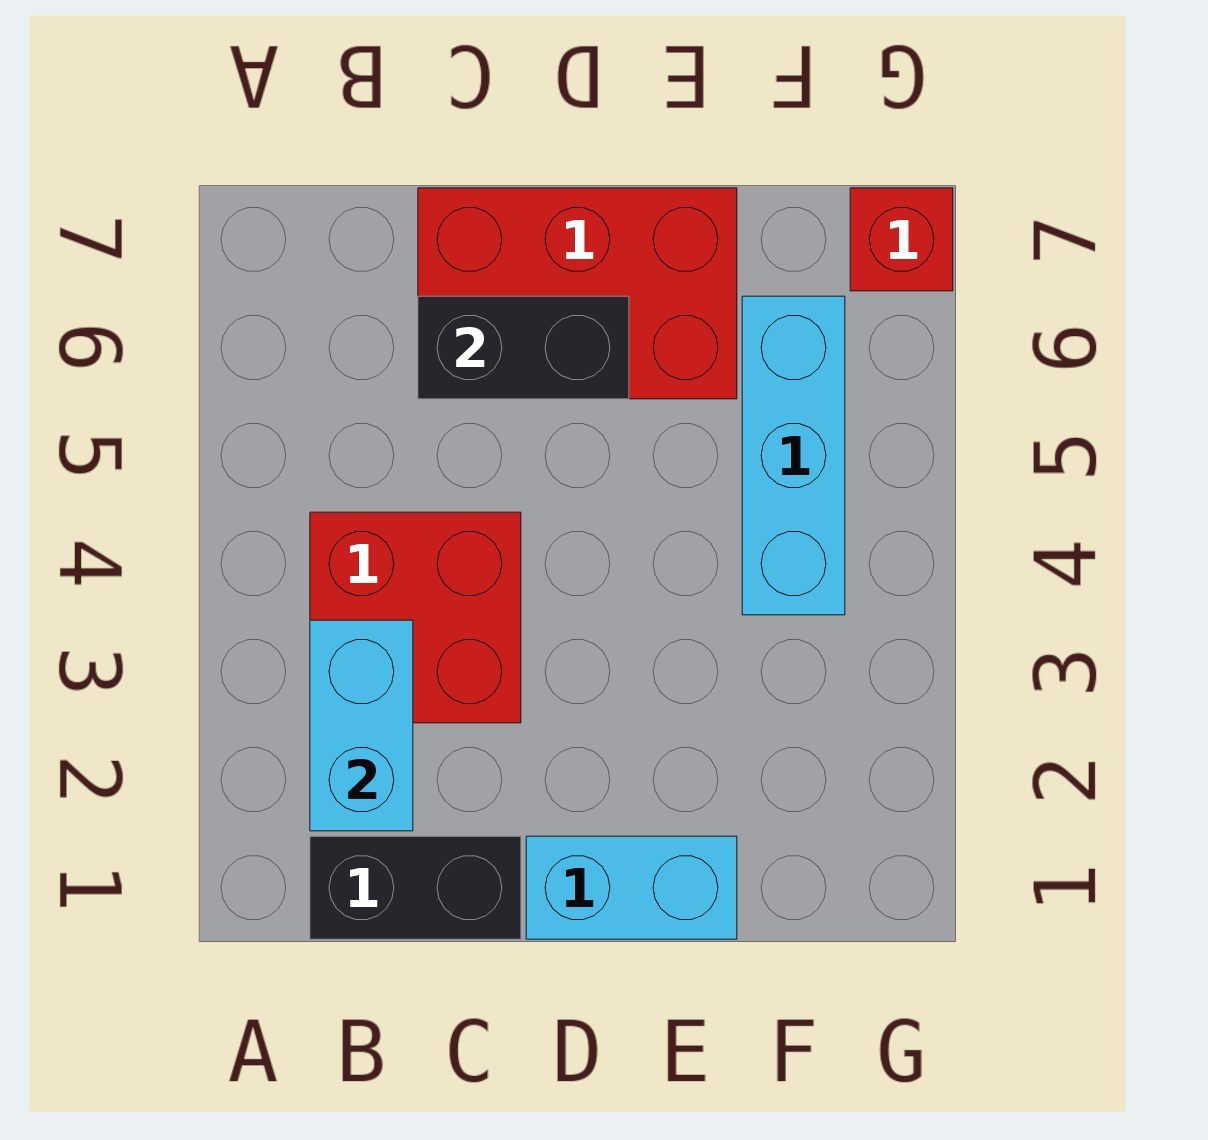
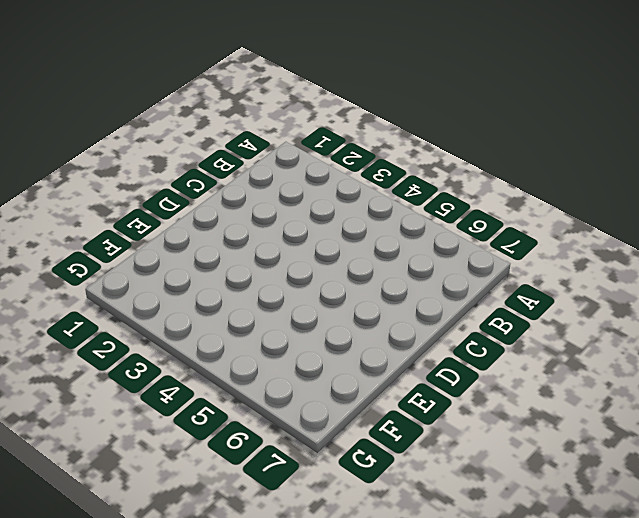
none -> black brick B1:C1 level 1
none -> red brick B3:C4 level 1

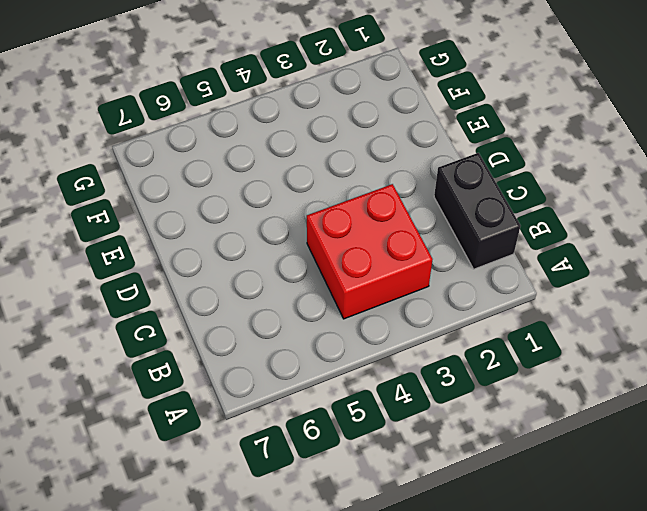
none -> red brick C6:E7 level 1
none -> cyan brick D1:E1 level 1

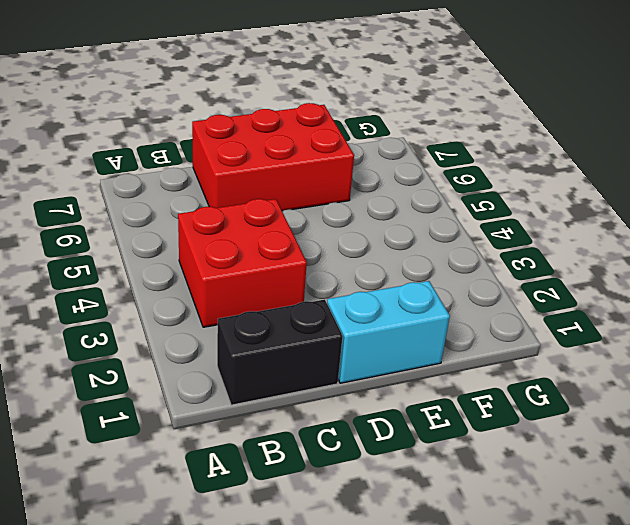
none -> cyan brick F4:F6 level 1
none -> red brick G7 level 1

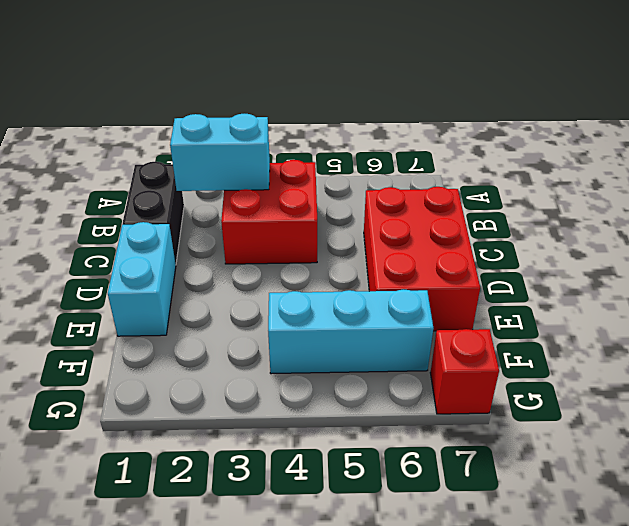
none -> black brick C6:D6 level 2

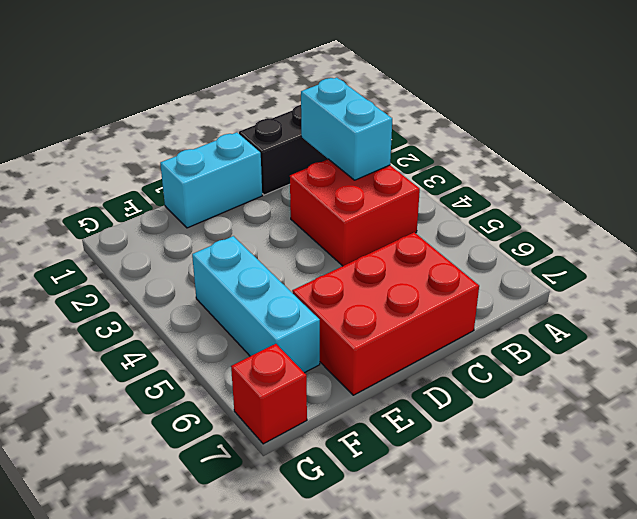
none -> black brick C6:D6 level 2

